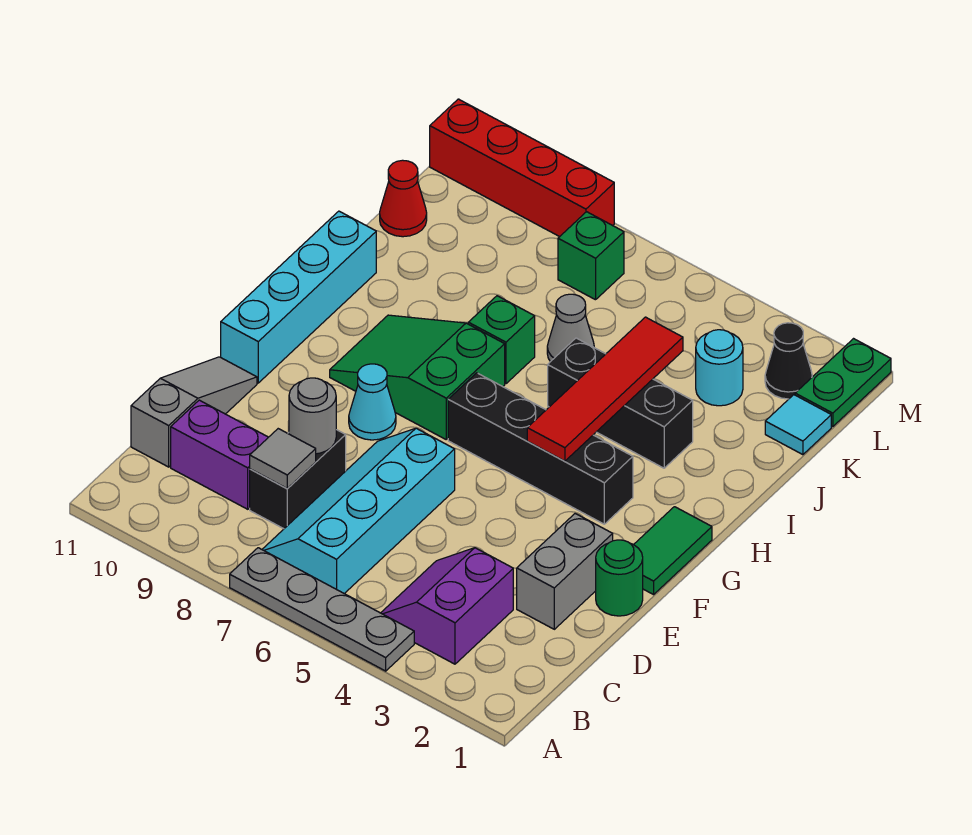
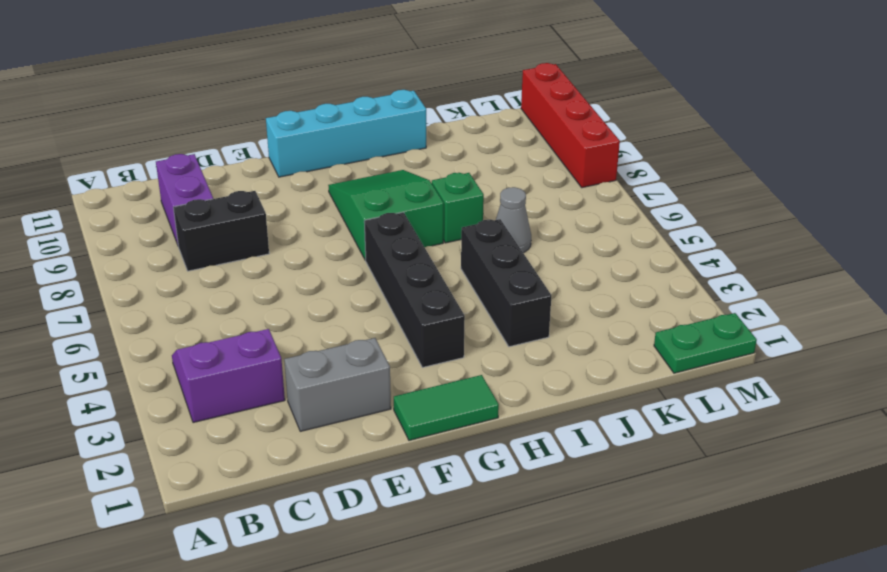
none -> grey plate A4:A7 level 1
none -> cyan slope B6:E7 level 1 top 6
none -> grey slope C11:E11 level 1 top C

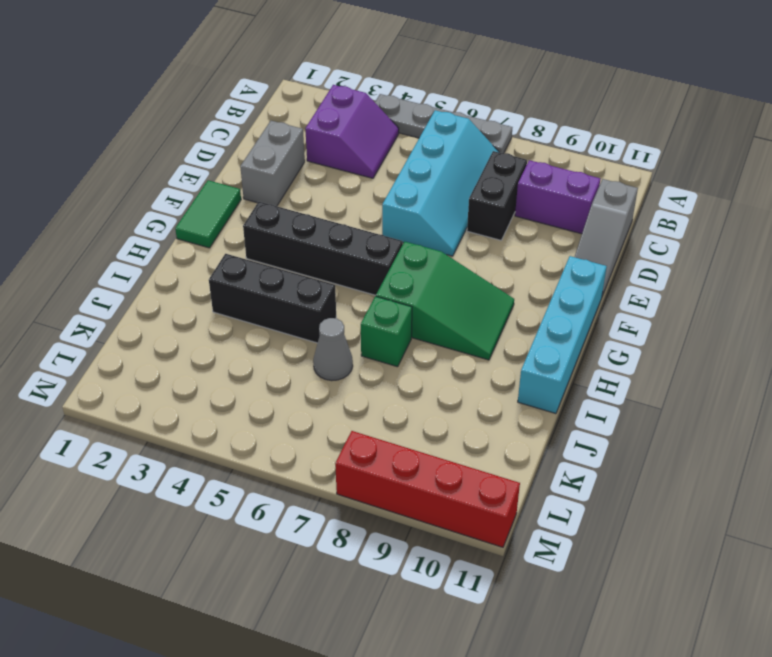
none -> green round brick E1 level 1
none -> cyan cone F8 level 1
none -> cyan tile K1 level 1

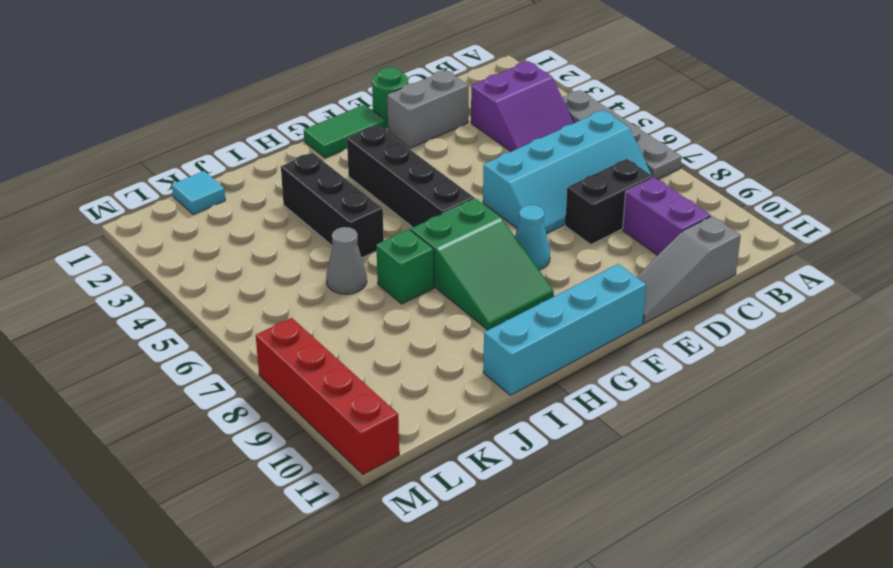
none -> cyan round brick K3 level 1
none -> red cone K11 level 1
none -> green plate L1:M1 level 1

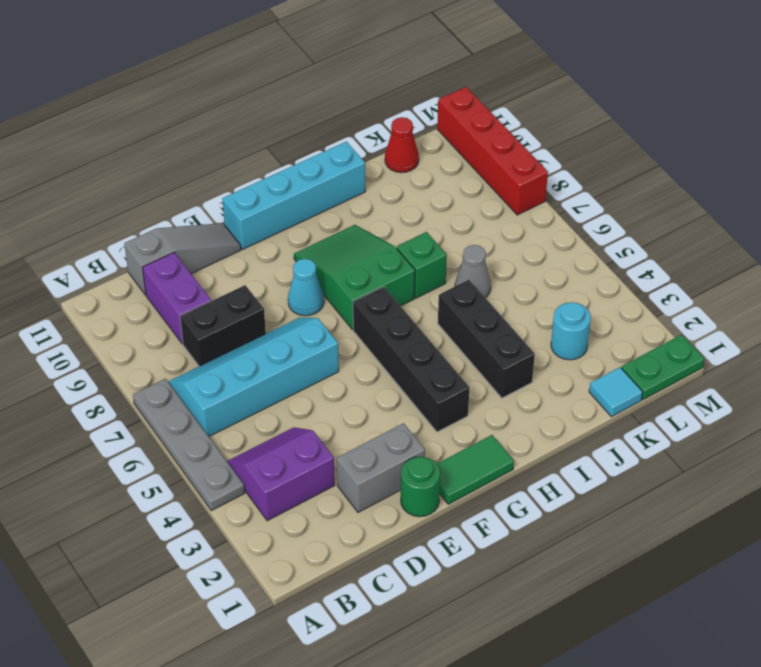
none -> black cone L2 level 1
none -> green brick L7 level 1
none -> grey tile C8 level 2

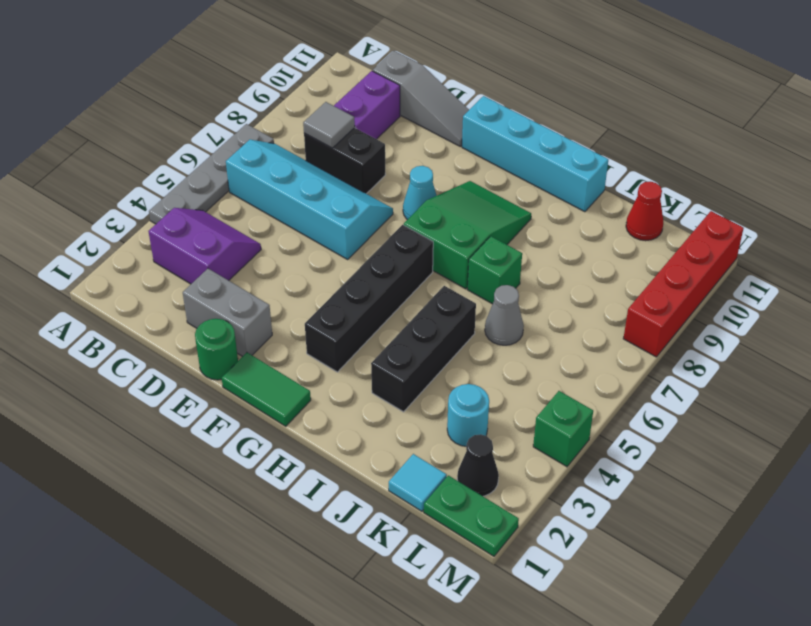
green brick M4 level 1 -> green brick L7 level 1
none -> grey round brick D8 level 2
none -> red tile G4:J4 level 2

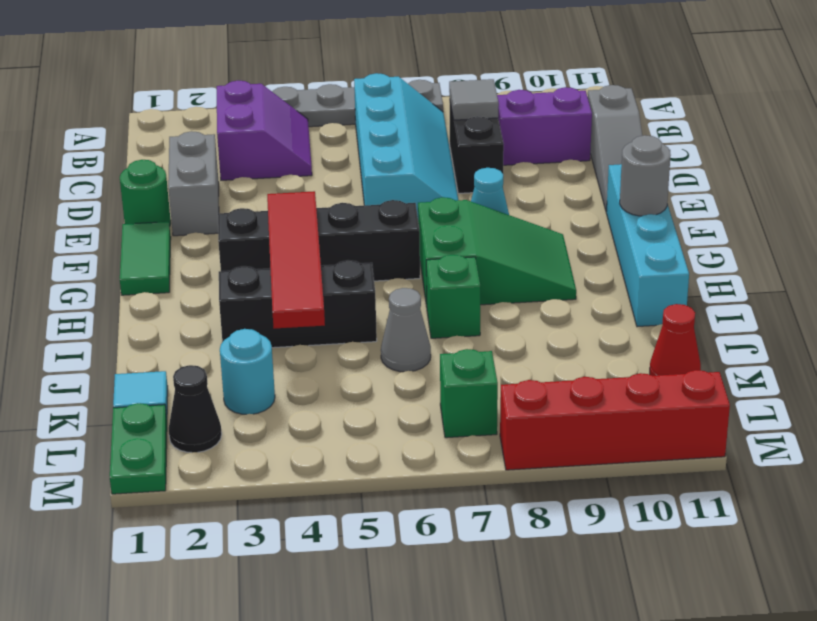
grey round brick G11 level 2 -> grey round brick D8 level 2

